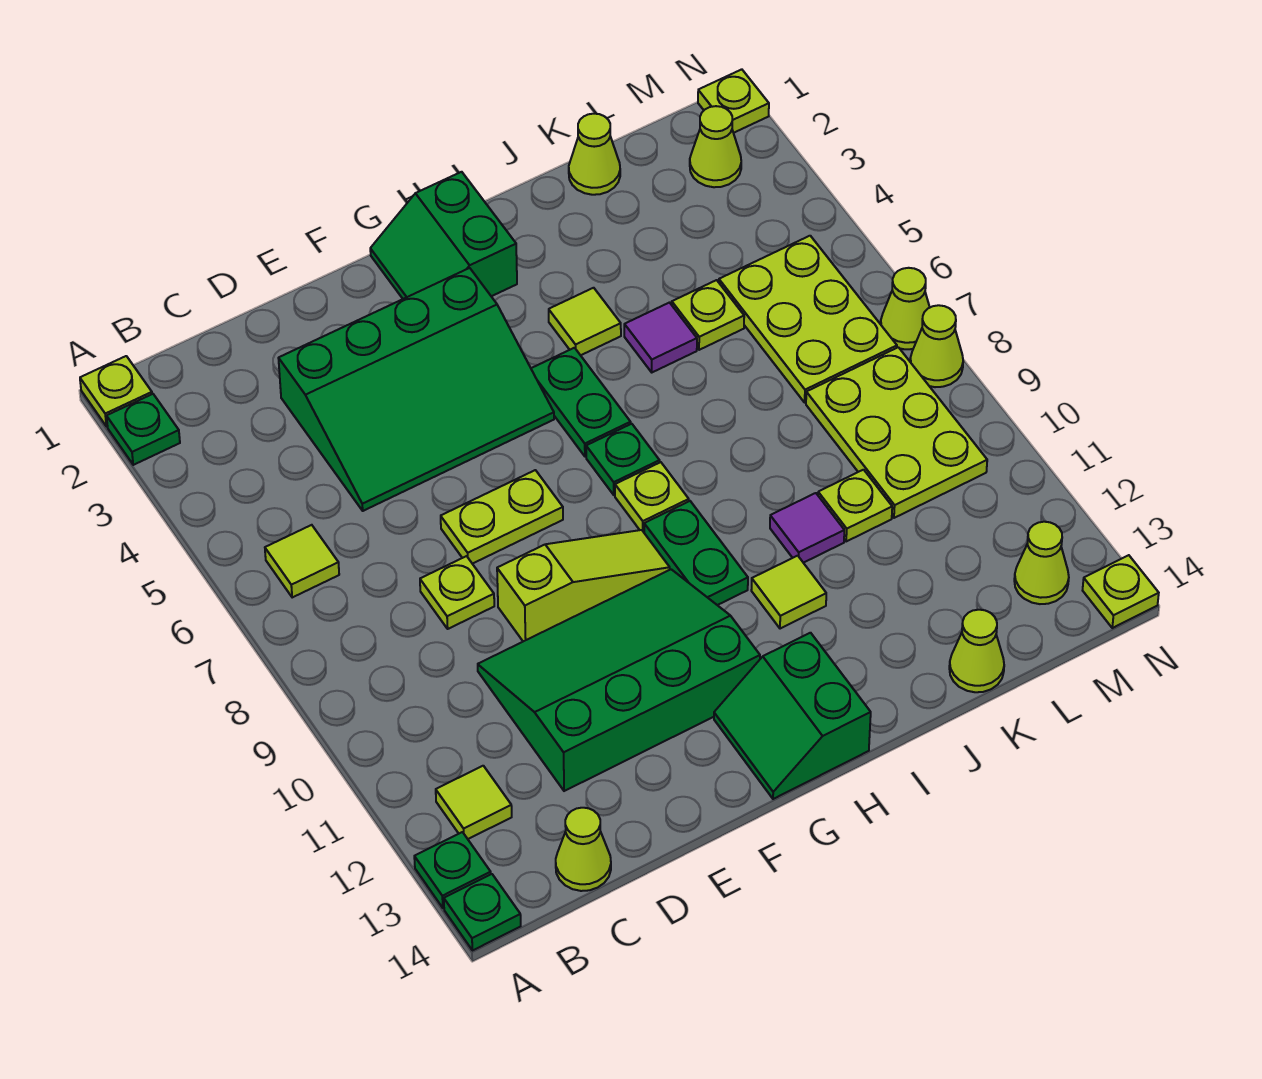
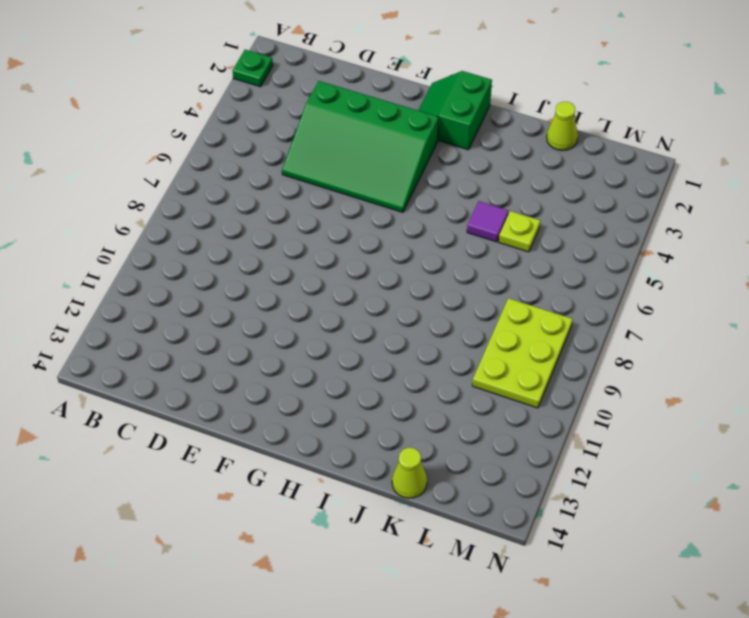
none -> lime plate A1 level 1
none -> green plate A13 level 1
none -> green plate A14 level 1
none -> lime tile B6 level 1

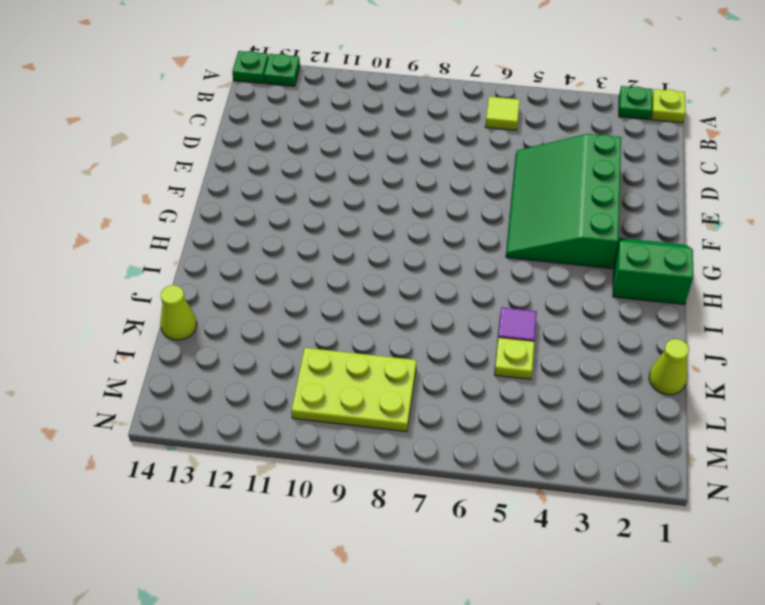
none -> lime tile B12 level 1
none -> lime cone C14 level 1
none -> lime plate D8 level 1
none -> green slope D10:G12 level 1 top 12

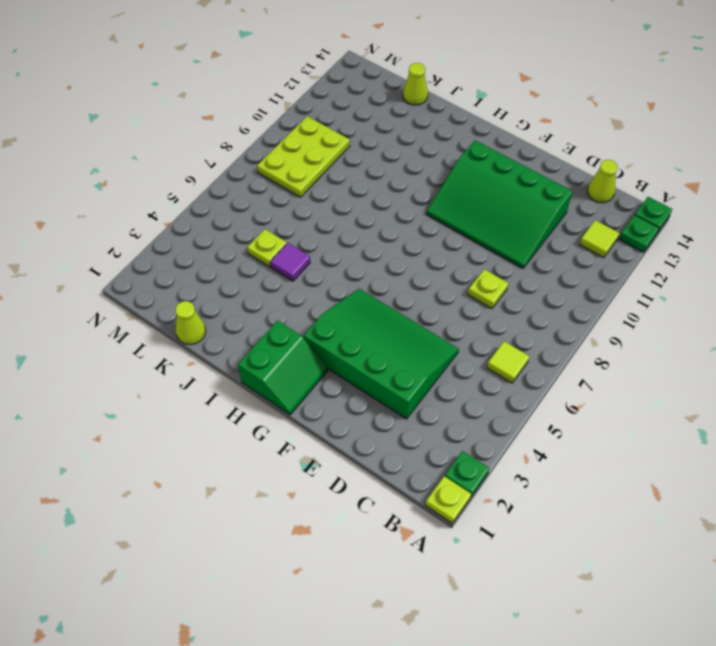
none -> lime plate E7:F7 level 1
none -> lime slope E9:G9 level 1 top E
none -> green slope G13:H14 level 1 top H
none -> green plate H5:H6 level 1

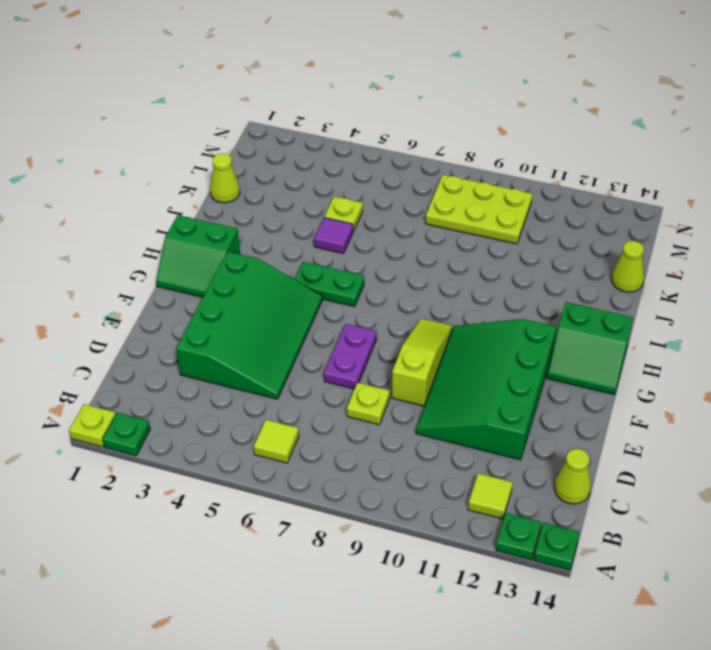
purple plate E7:F7 level 1 -> lime plate E7:F7 level 1
none -> green plate H7 level 1
none -> lime plate H8 level 1
none -> green plate H9:H10 level 1
none -> lime tile I4 level 1

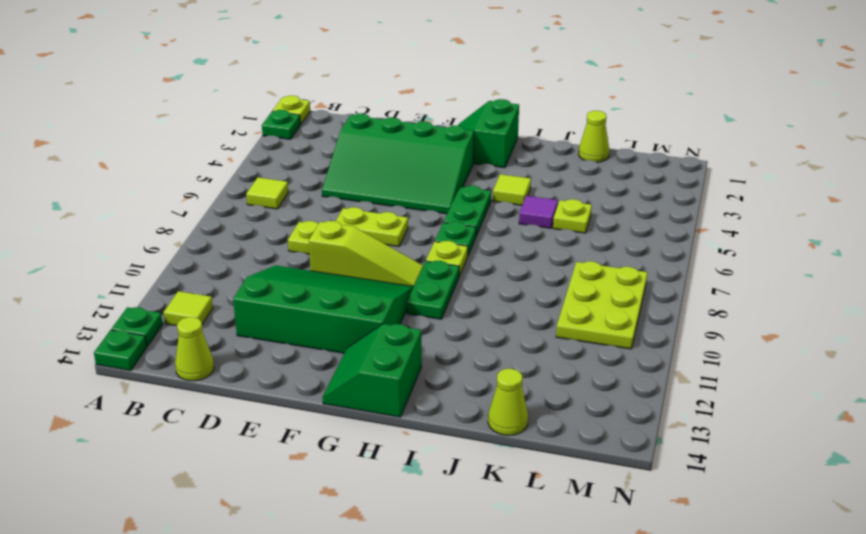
none -> lime tile I11 level 1
none -> purple tile J10 level 1
none -> lime plate K10 level 1
none -> lime plate L5:M7 level 1

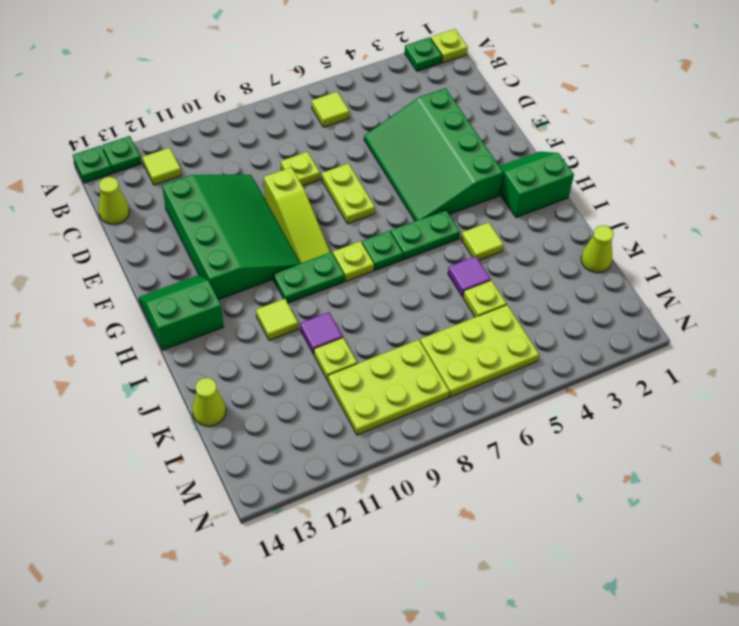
none -> lime cone M2 level 1
none -> lime cone M13 level 1
none -> lime plate N1 level 1
none -> lime cone N7 level 1

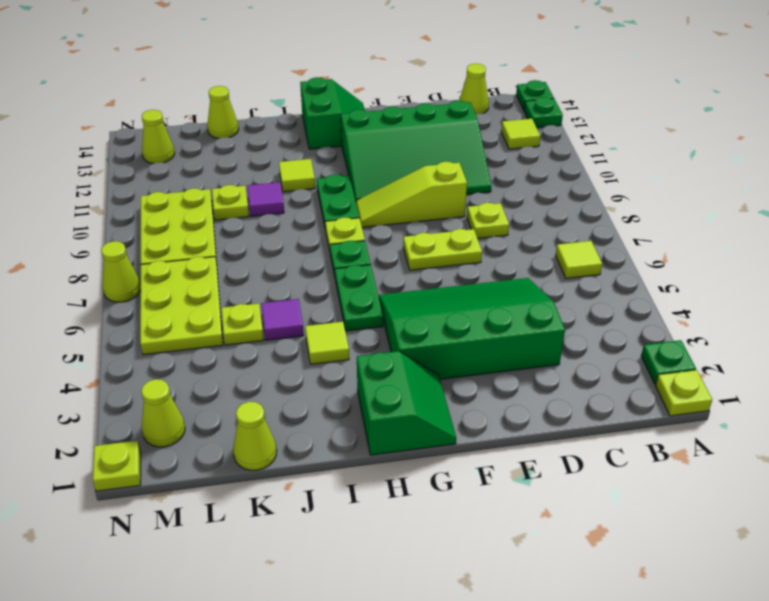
none -> lime cone N8 level 1
none -> lime plate N14 level 1

